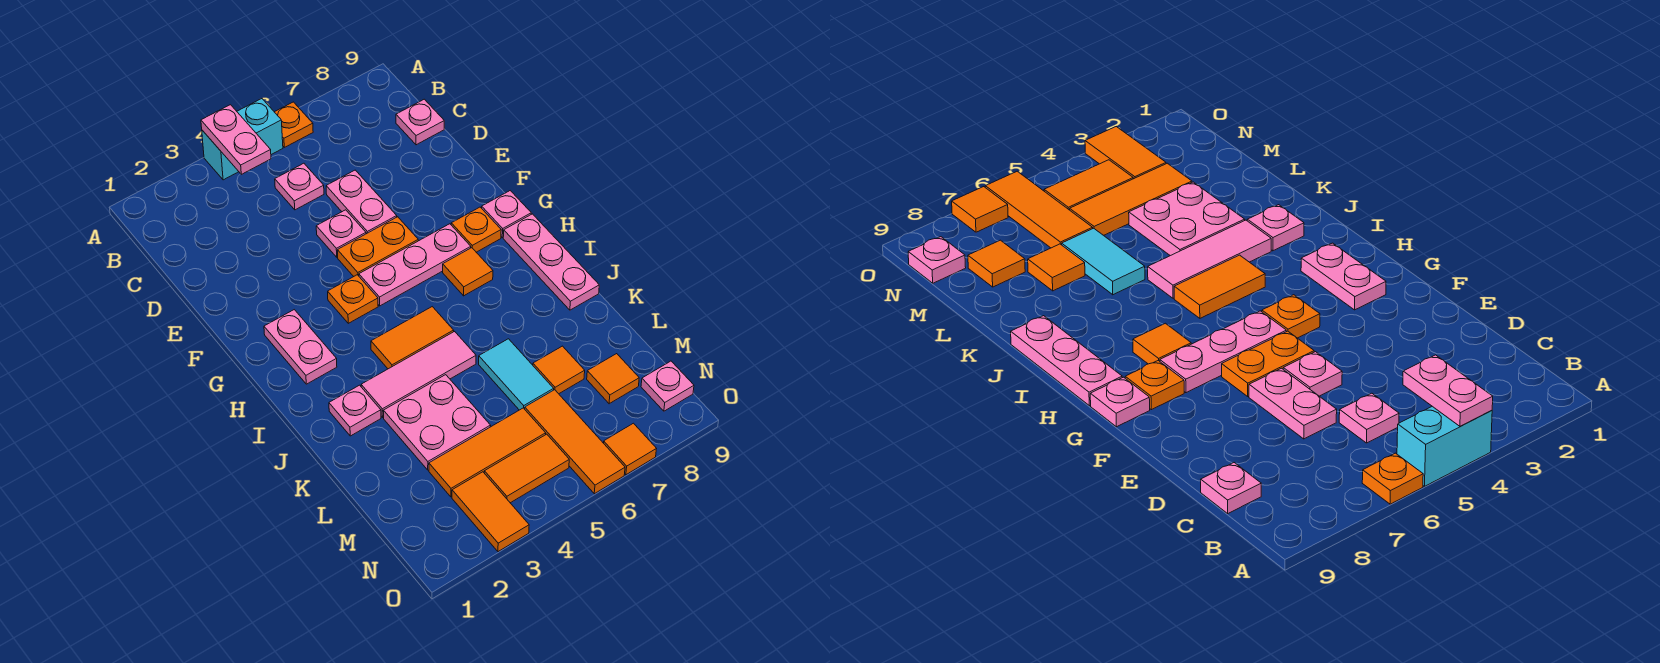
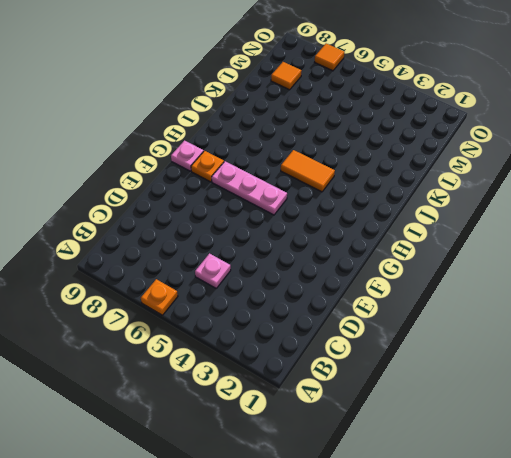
none -> cyan brick A4:A5 level 1
none -> pink plate C9 level 1
none -> pink plate D6:E6 level 1

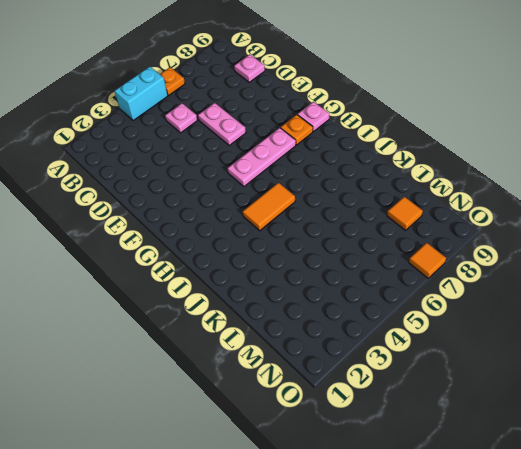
none -> pink plate E5 level 1
none -> orange plate F5:F6 level 1
none -> pink plate G2:H2 level 1

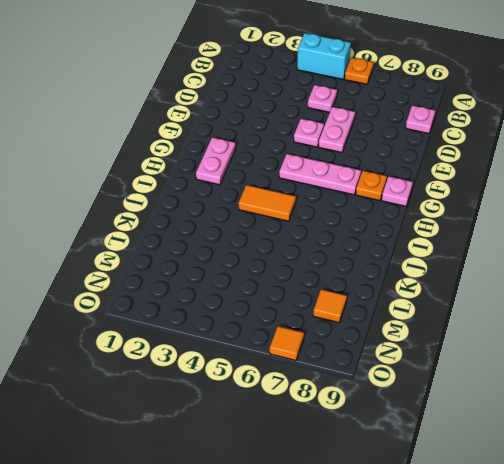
none -> orange plate F5:F6 level 1
none -> orange plate G4 level 1
none -> orange tile H7 level 1

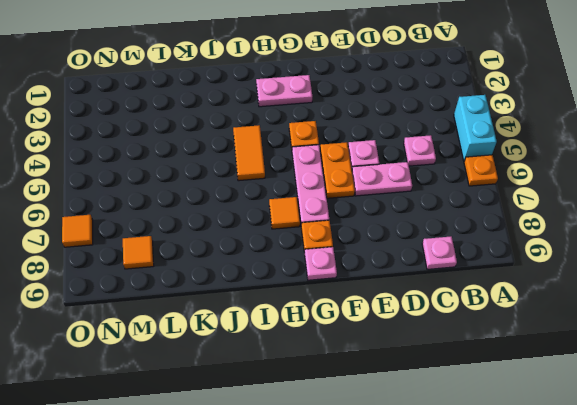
none -> pink plate H9:J9 level 1
none -> pink plate J2 level 1
none -> pink tile J3:J5 level 1

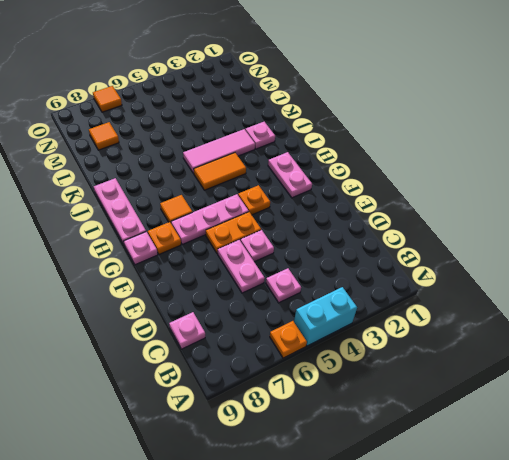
none -> pink plate K3:L4 level 1
none -> cyan tile K6:L6 level 1
none -> orange tile L7 level 1

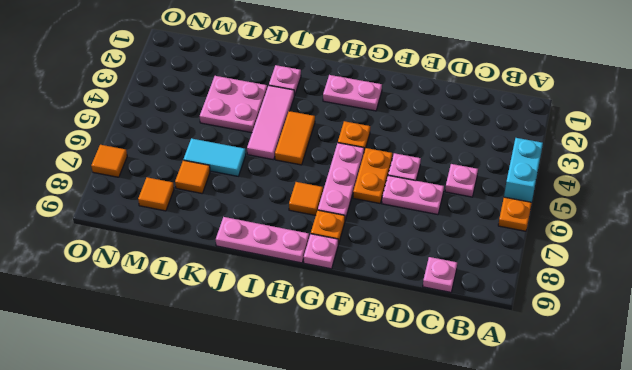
none -> orange tile M3:M5 level 1
none -> orange tile M6:O6 level 1
none -> orange tile N3:O3 level 1

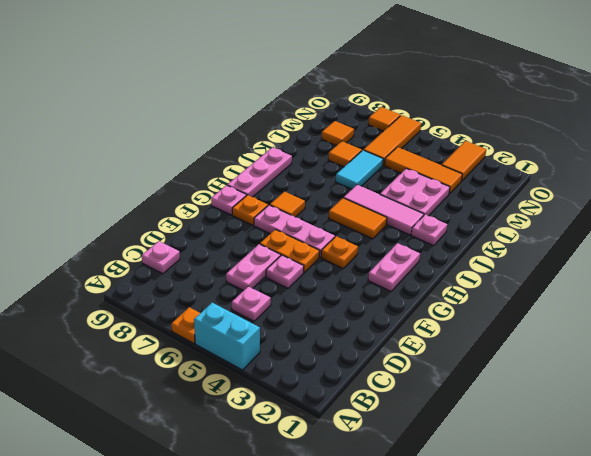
none -> orange tile N4:N5 level 1
none -> pink plate N9 level 1
none -> pink plate A4:B4 level 2

